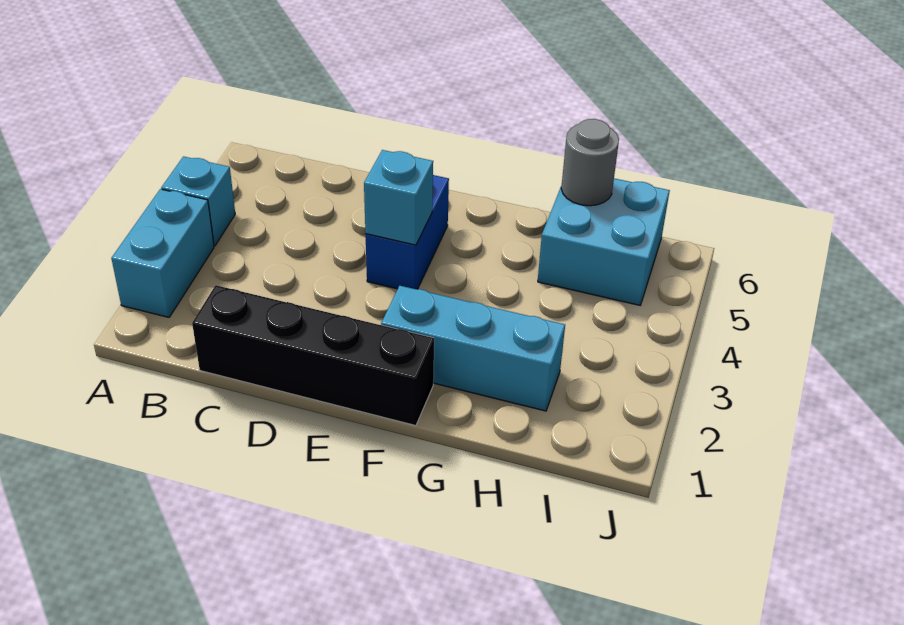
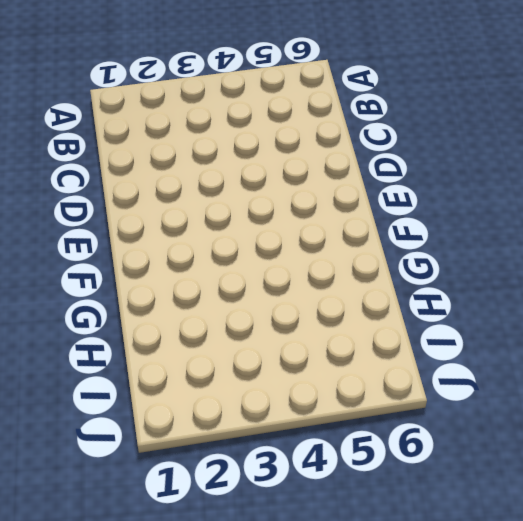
none -> cyan brick A2:A3 level 1
none -> cyan brick A4 level 1

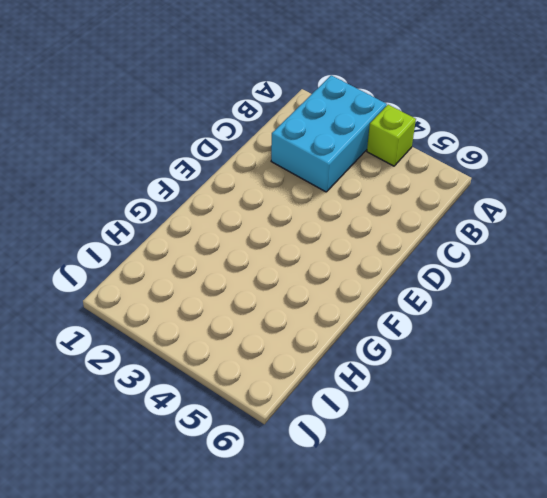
cyan brick A2:C3 level 1 -> cyan brick A2:A3 level 1
lime brick A4 level 1 -> cyan brick A4 level 1
none -> black brick C1:F1 level 1
none -> blue brick E4:E5 level 1

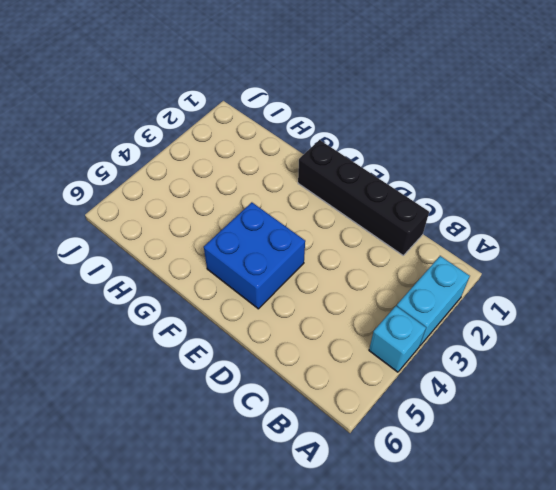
blue brick E4:F5 level 1 -> blue brick E4:E5 level 1
none -> cyan brick F2:H2 level 1
none -> cyan brick H5:I6 level 1

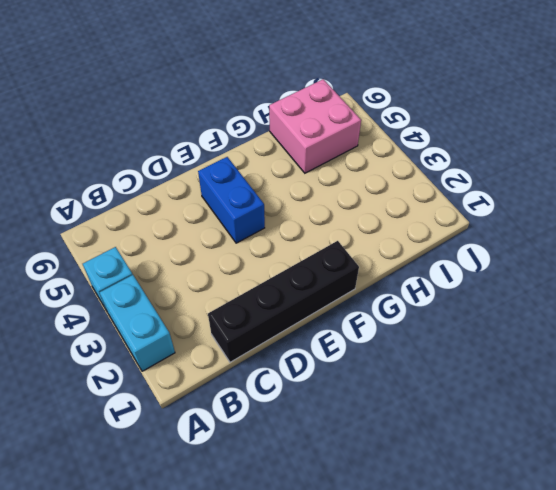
pink brick H5:I6 level 1 -> cyan brick H5:I6 level 1
none -> cyan brick F2:H2 level 1
none -> cyan brick E4 level 2

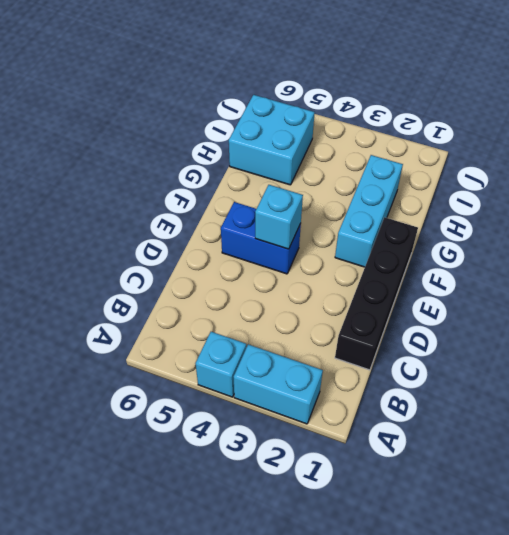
none -> grey round brick H6 level 2

